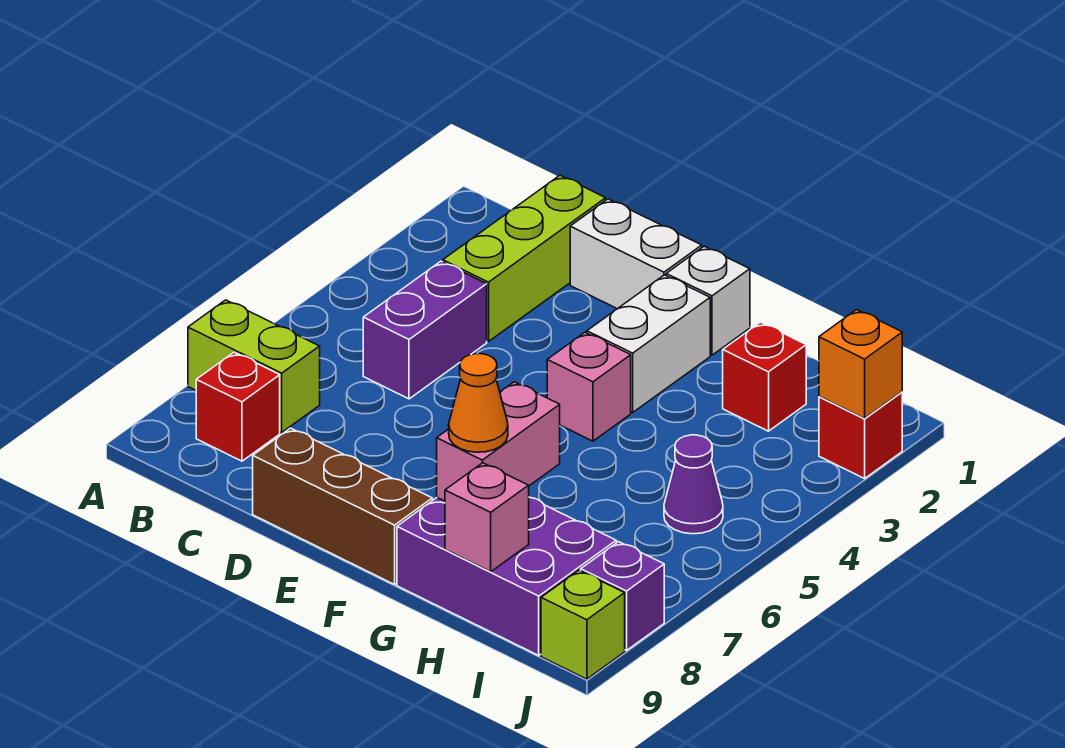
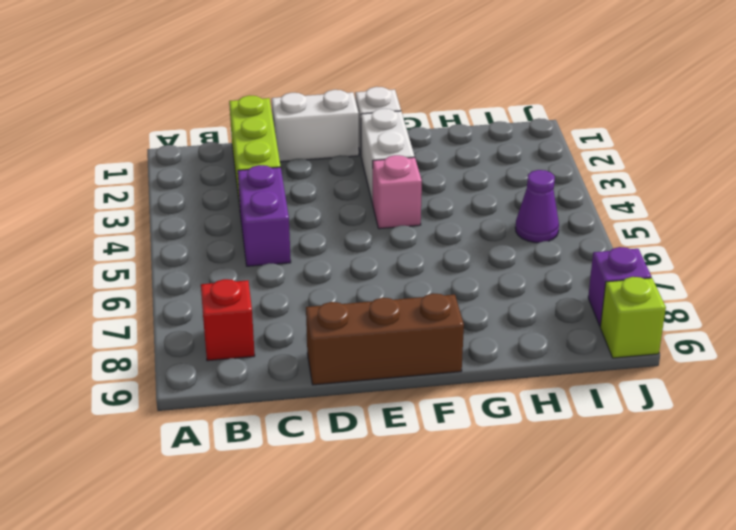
none -> lime brick A7:B7 level 1
none -> purple brick G8:I9 level 1
none -> red brick H2 level 1

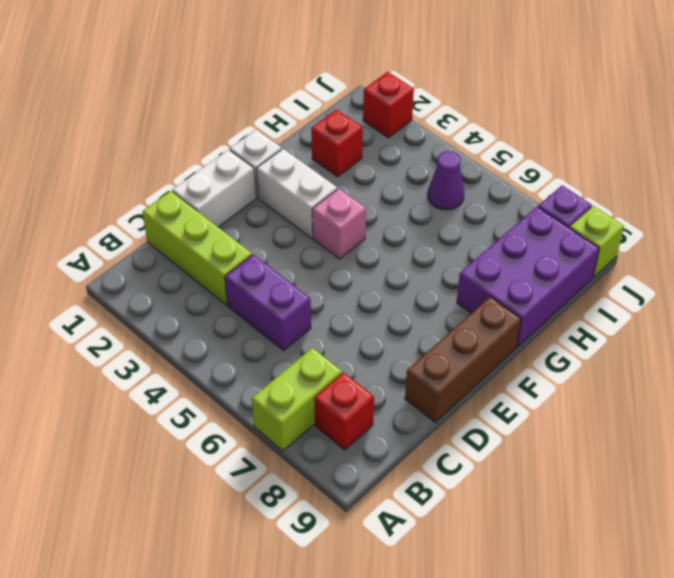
none -> pink brick G7:G8 level 2
none -> pink brick H9 level 2
none -> orange brick J2 level 2

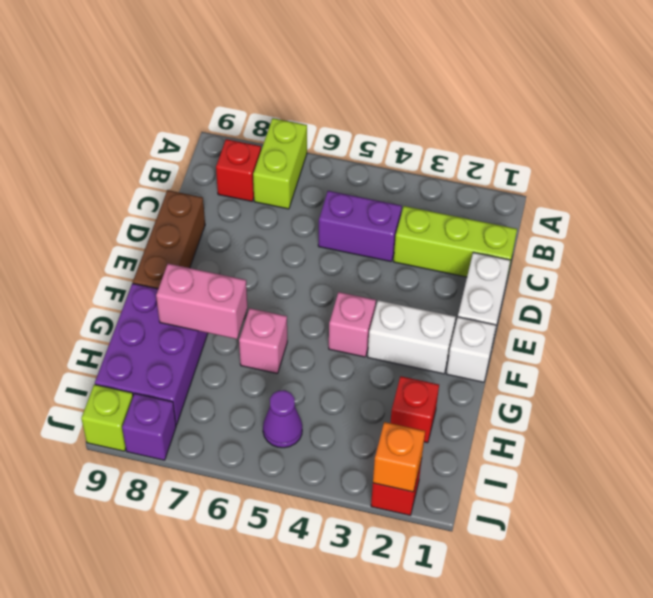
pink brick G6 level 1 -> pink brick H9 level 2
none -> orange cone G8 level 3

